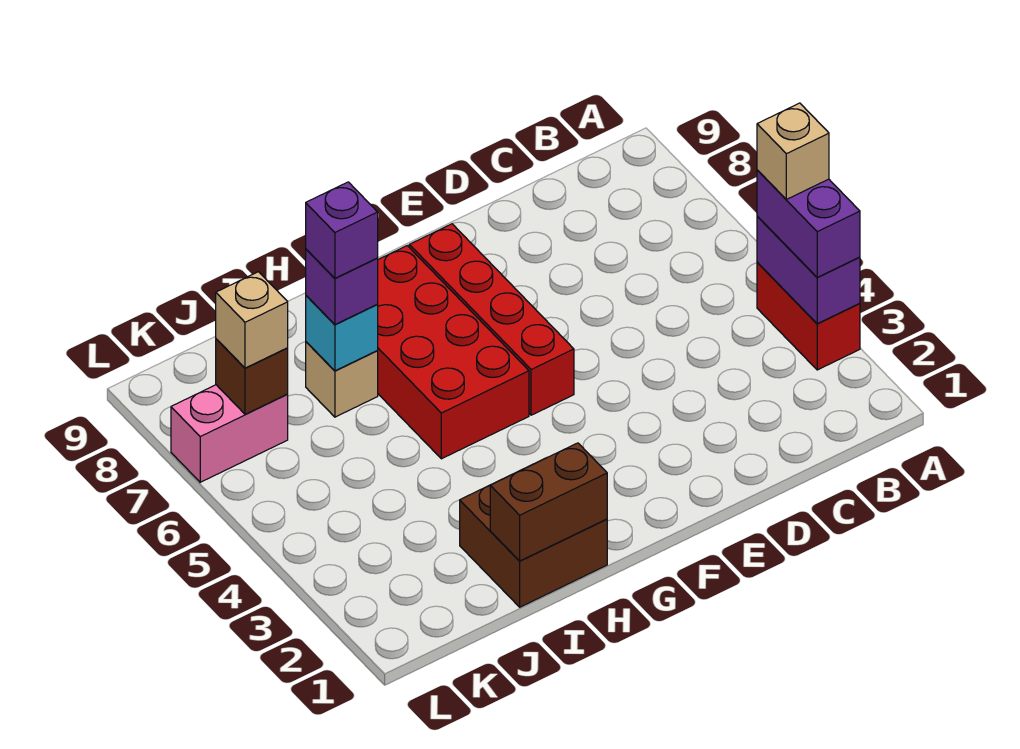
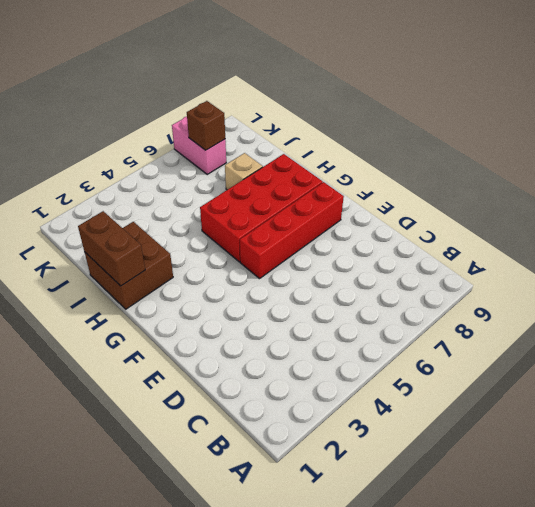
none -> red brick A3:A4 level 1
none -> purple brick A3:A4 level 2
none -> cyan brick I7 level 2

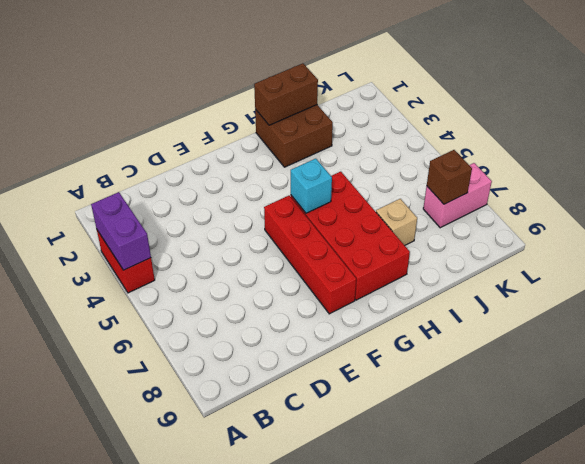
cyan brick G5 level 2 -> cyan brick I7 level 2
none -> purple brick A3:A4 level 3
none -> purple brick I7 level 3
none -> tan brick K7 level 3

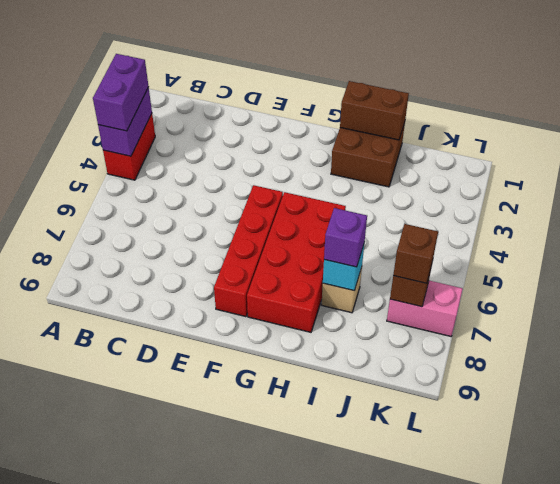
brown brick K7 level 3 -> tan brick K7 level 3
none -> tan brick A4 level 4
none -> purple brick I7 level 4

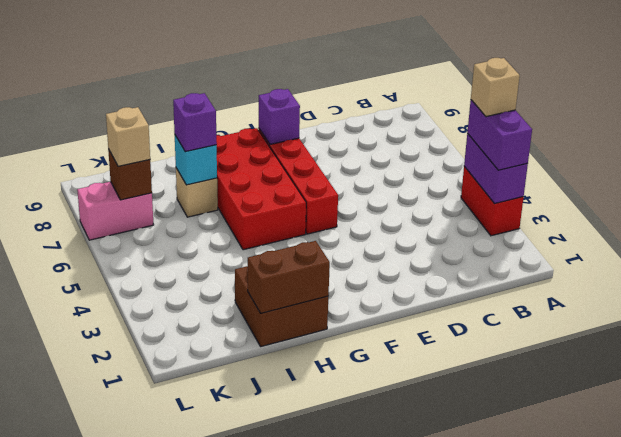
purple brick F8 level 2 -> purple brick I7 level 4

